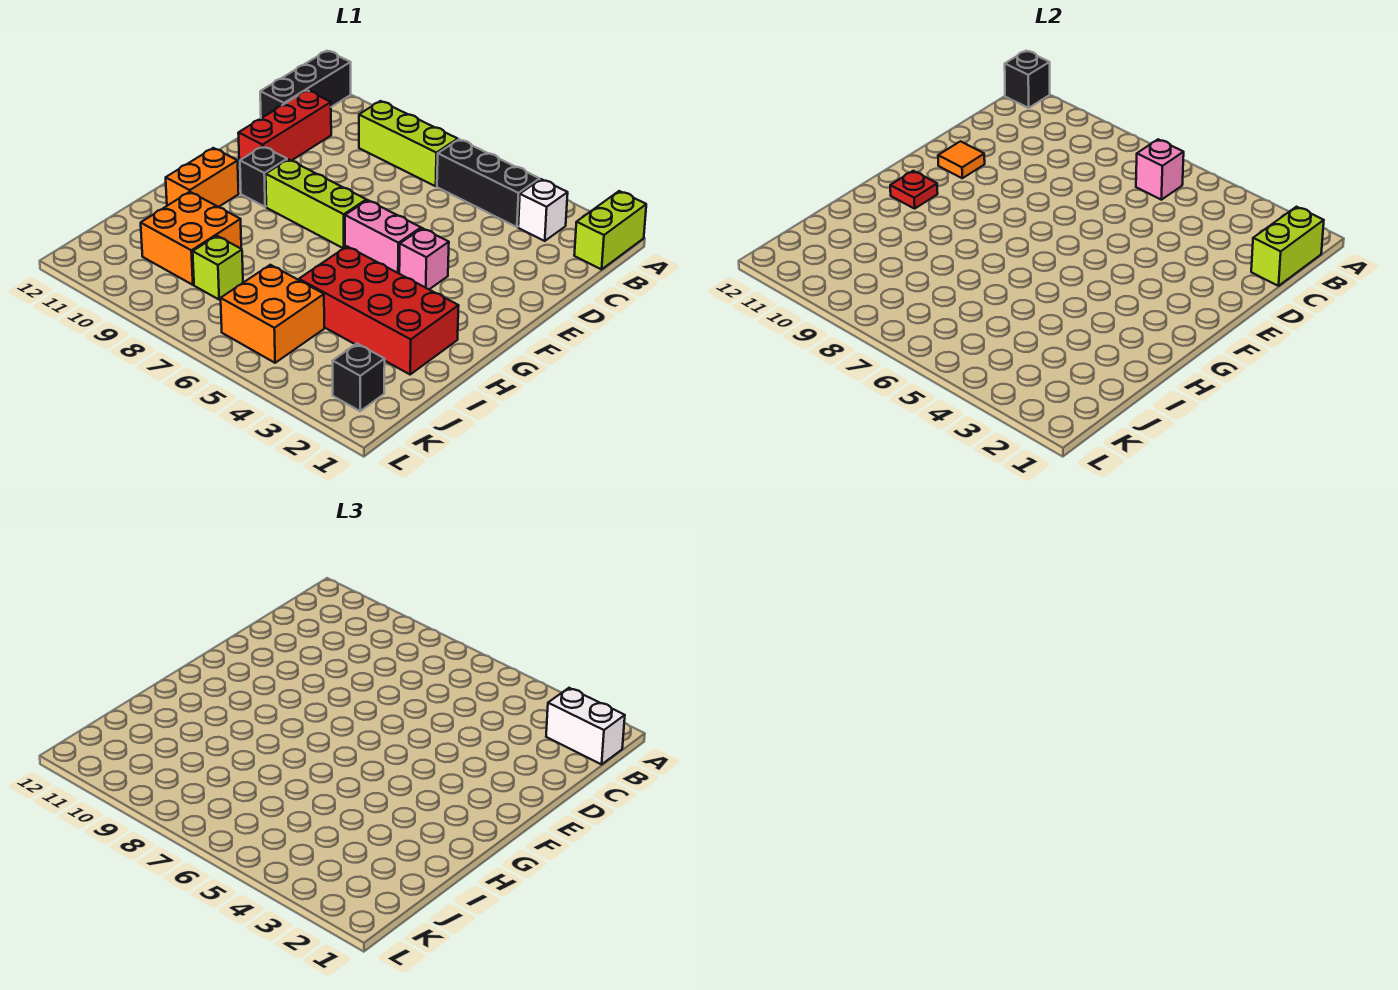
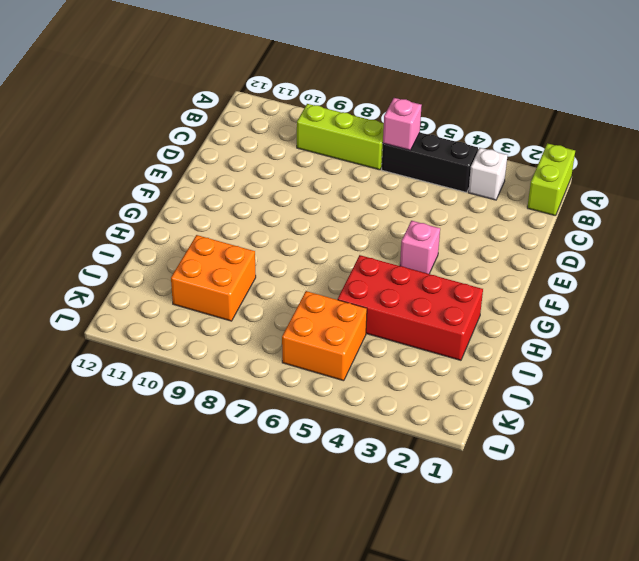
none -> black brick A12:C12 level 1
none -> red brick C11:E11 level 1
none -> pink brick F5:F6 level 1

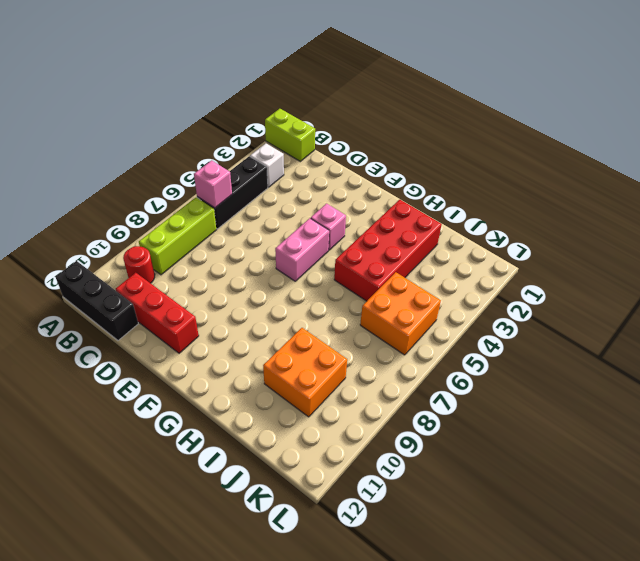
red round brick B10 level 1 -> none
none -> lime brick F7:F9 level 1
none -> black brick F10 level 1
none -> orange brick G11:H11 level 1

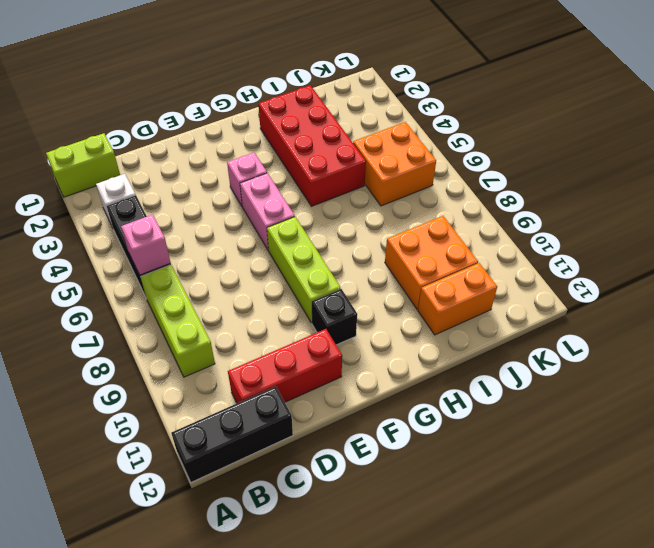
orange brick I11:J11 level 1 -> orange brick G11:H11 level 1
none -> lime brick J8 level 1
none -> black brick K2 level 1
none -> black brick A12 level 2

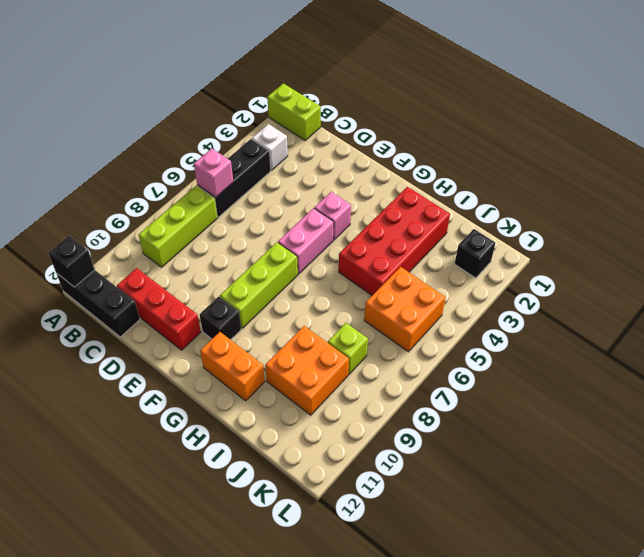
none -> lime brick B1:C1 level 2
none -> orange tile E11 level 2
none -> red plate G11 level 2

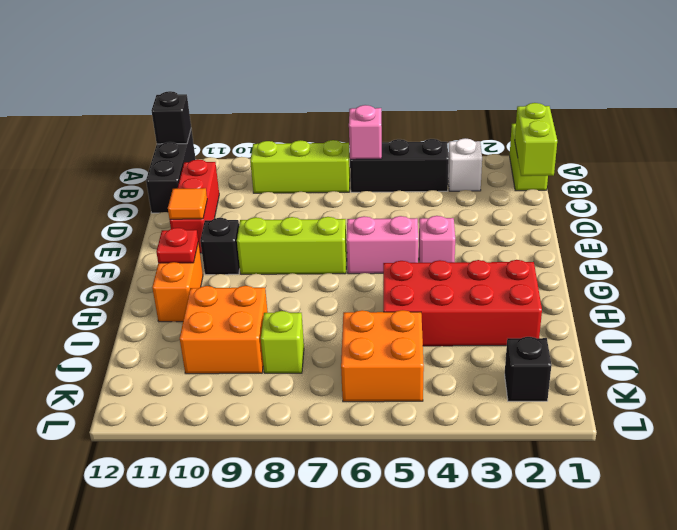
none -> white brick B1:B2 level 3

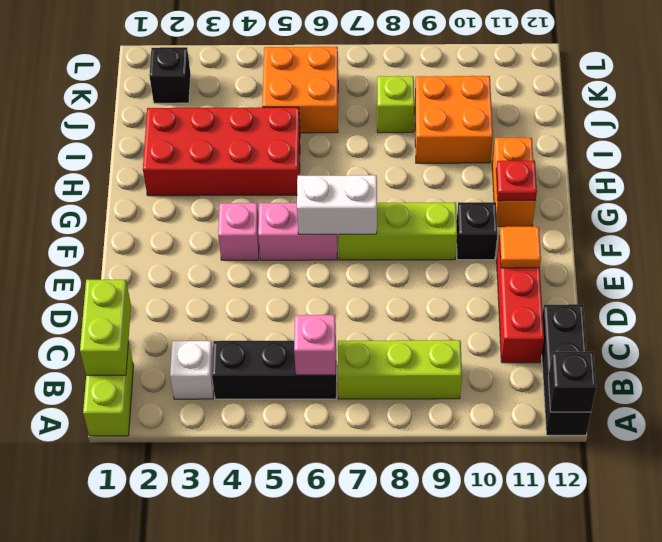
white brick F6:F7 level 2 -> white brick B1:B2 level 3

